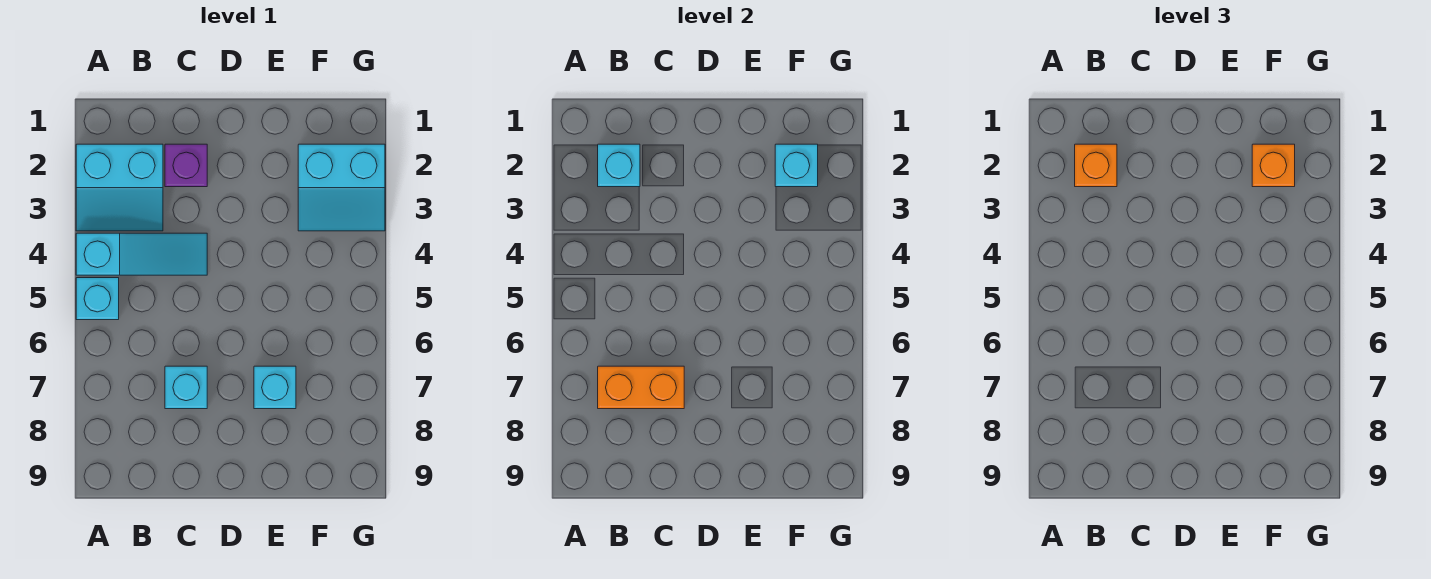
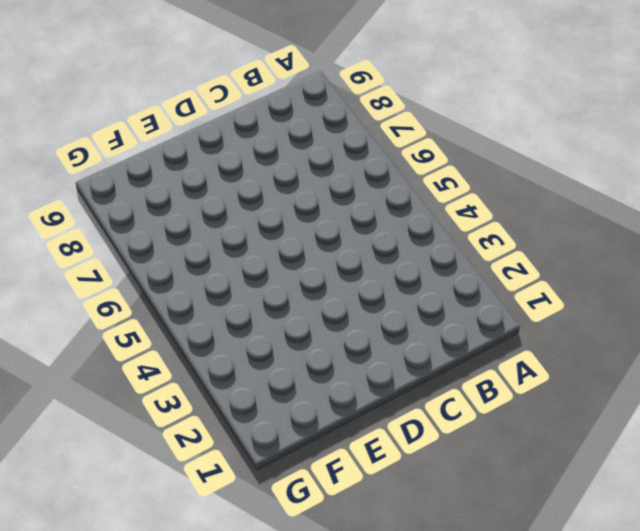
none -> cyan slope A2:B3 level 1 top 2
none -> cyan slope A4:C4 level 1 top A
none -> cyan brick A5 level 1

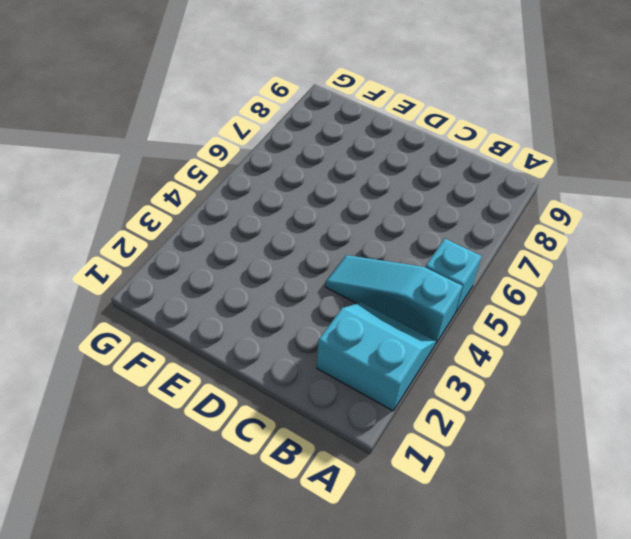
none -> purple brick C2 level 1
none -> cyan brick C7 level 1
none -> cyan brick E7 level 1

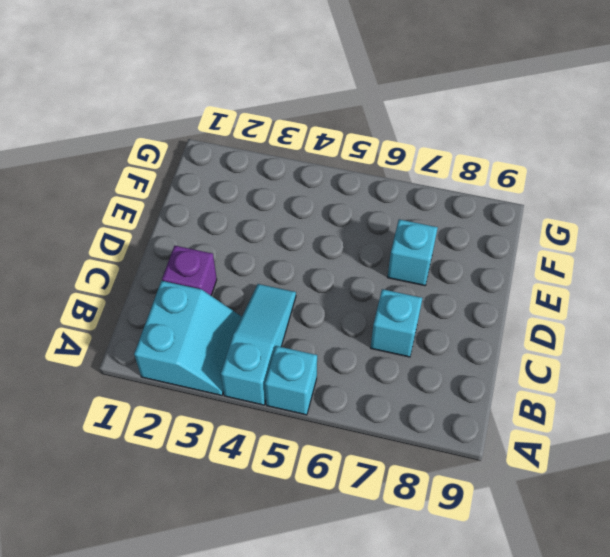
none -> cyan slope F2:G3 level 1 top 2
none -> cyan brick B2 level 2
none -> orange brick B7:C7 level 2

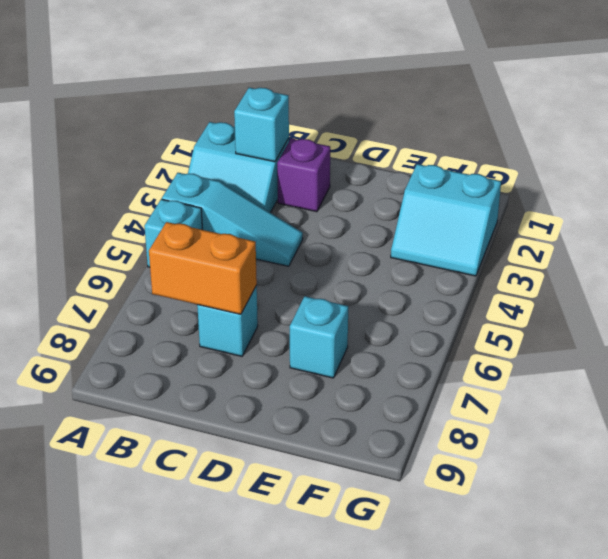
none -> cyan brick F2 level 2
none -> orange brick B2 level 3
none -> orange brick F2 level 3

